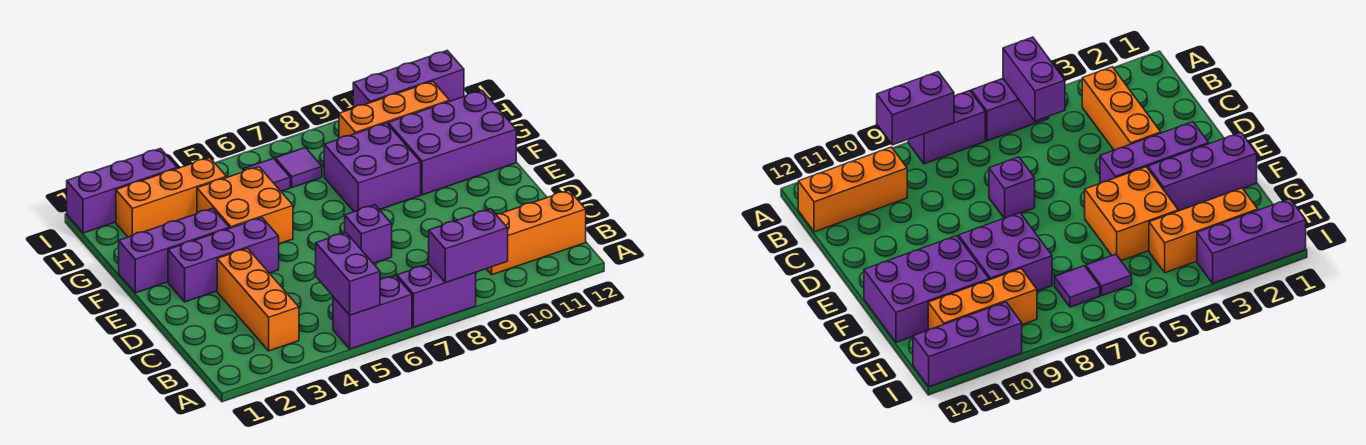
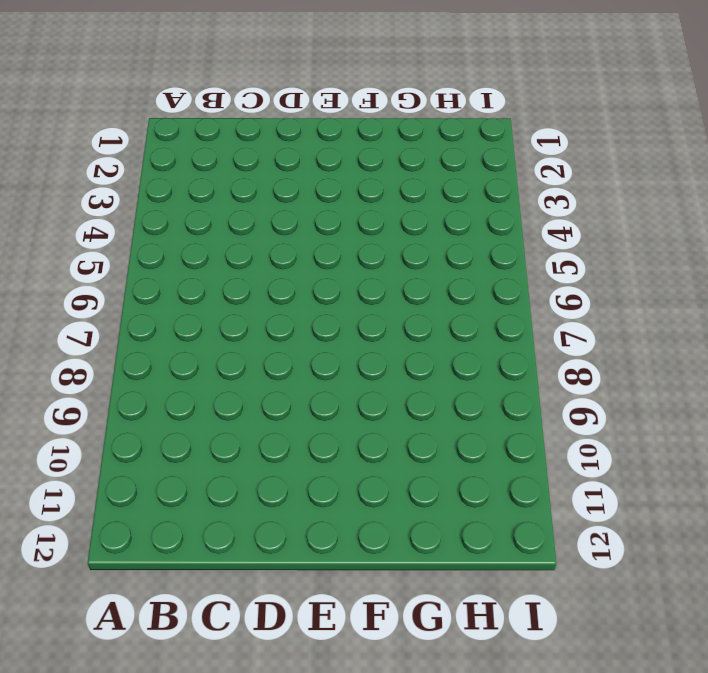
none -> purple brick A5:A6 level 1
none -> purple brick A7:A8 level 1
none -> orange brick B3:D3 level 1

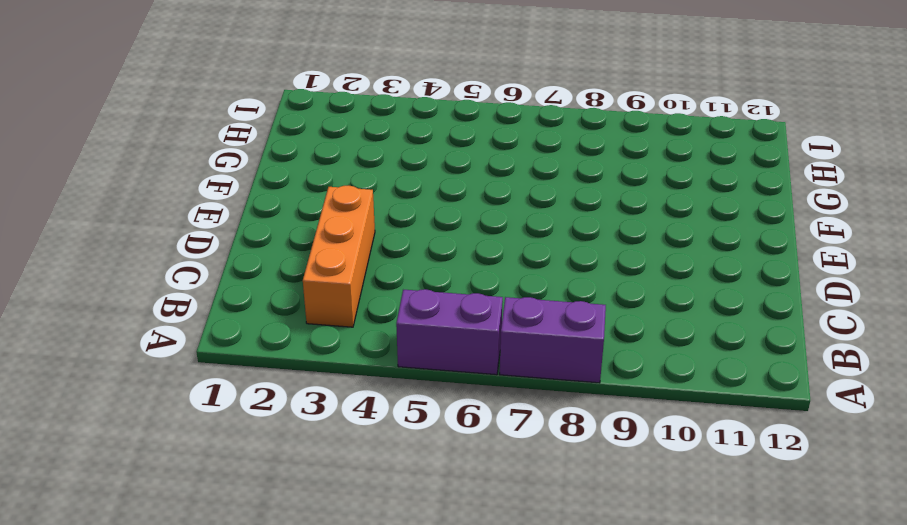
none -> orange brick B10:B12 level 1
none -> purple brick D7 level 1
none -> purple brick E2:E4 level 1

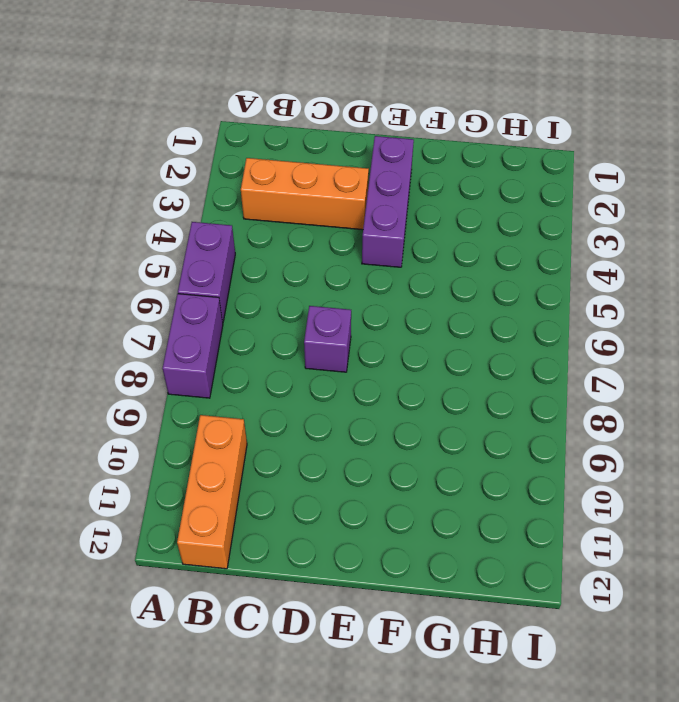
none -> purple brick F1:F3 level 1
none -> orange brick F4:G5 level 1
none -> purple brick F8:G9 level 1

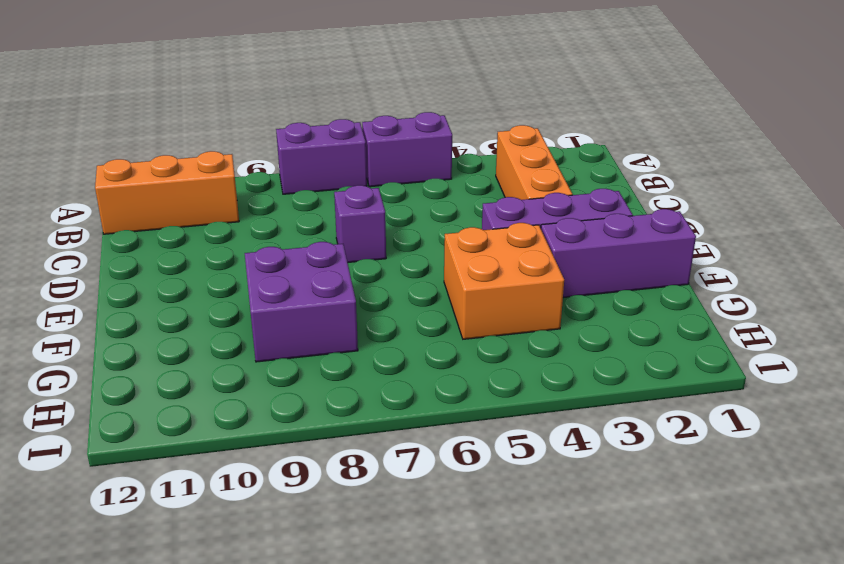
none -> purple brick F10:G12 level 1
none -> orange brick H2:H4 level 1
none -> purple tile H6 level 1

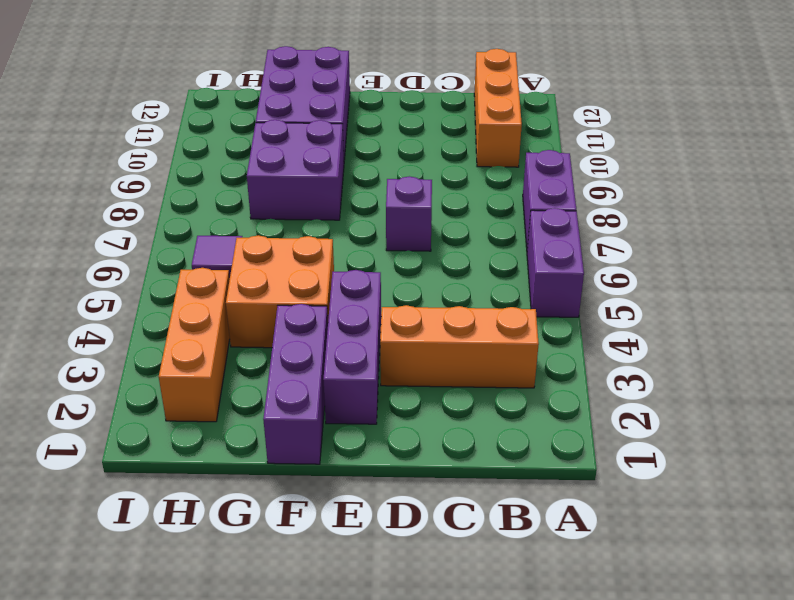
none -> purple tile H7 level 1
none -> orange brick H9:H11 level 1
none -> purple brick I1:I3 level 1

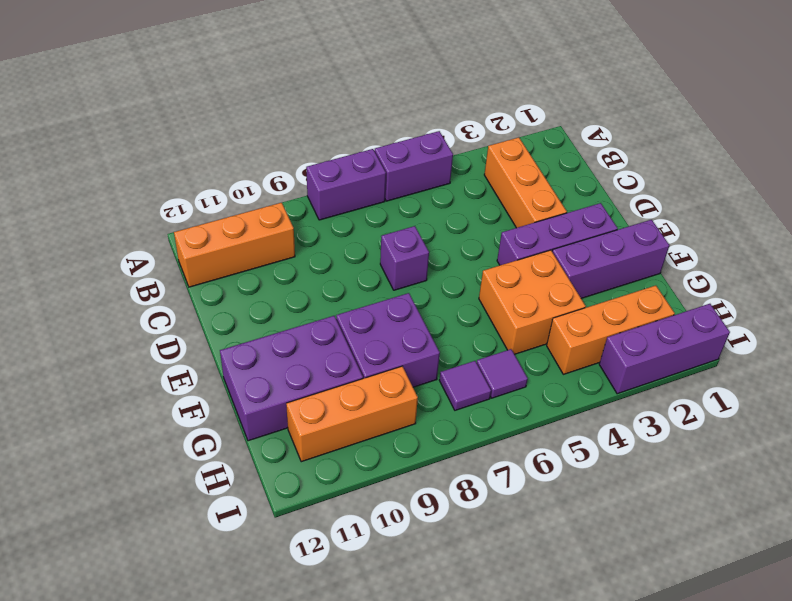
none -> purple brick I10:I12 level 1
none -> purple brick A5:B5 level 2
none -> purple brick A8:A9 level 2

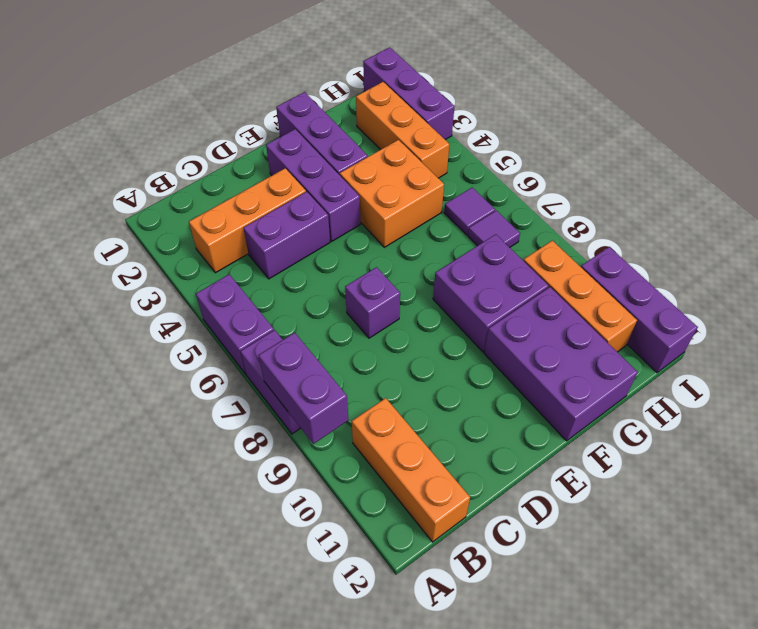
purple brick C4:D4 level 1 -> purple brick A5:B5 level 2

